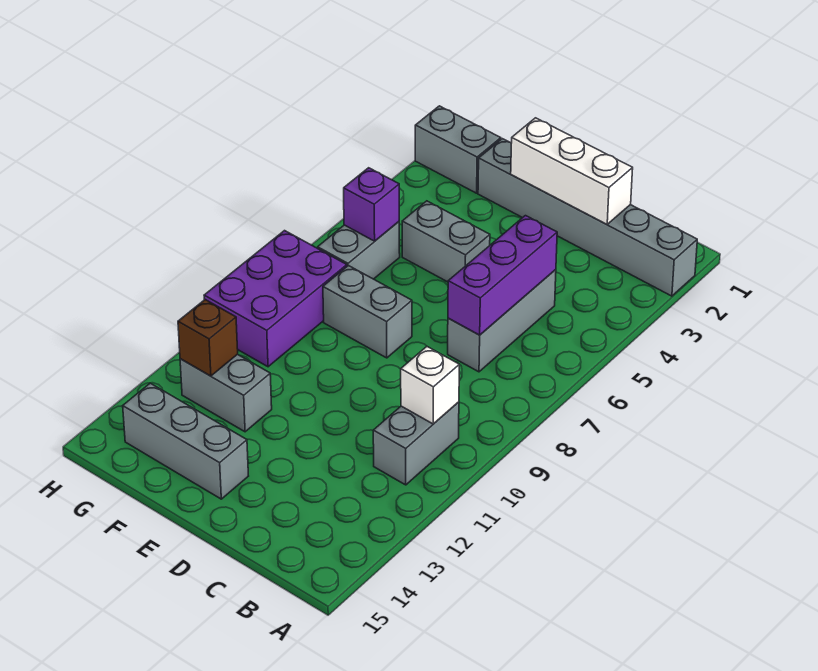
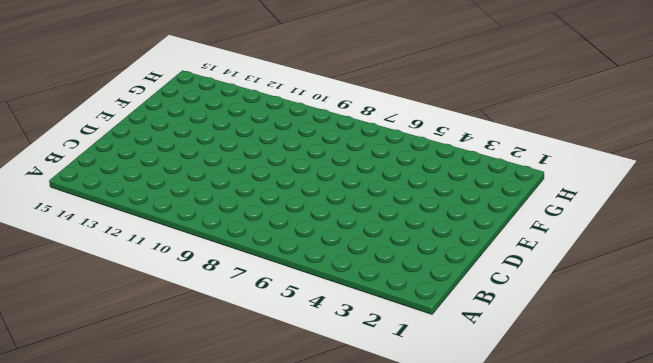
none -> grey brick A2:F2 level 1
none -> grey brick B10:B11 level 1
none -> grey brick C5:C7 level 1

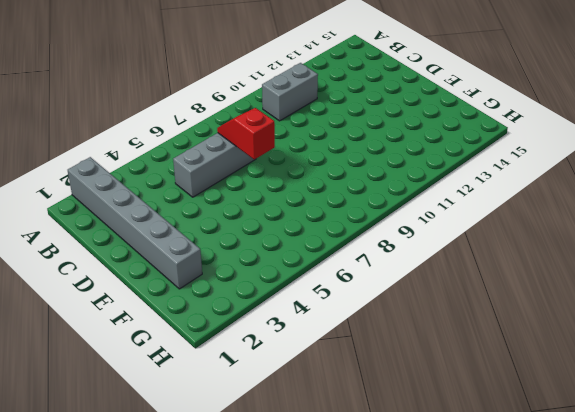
red slope C7:D7 level 2 top D -> purple brick C5:C7 level 2
none -> grey brick E5:F5 level 1
none -> grey brick E8:F8 level 1
none -> grey brick E14:G14 level 1

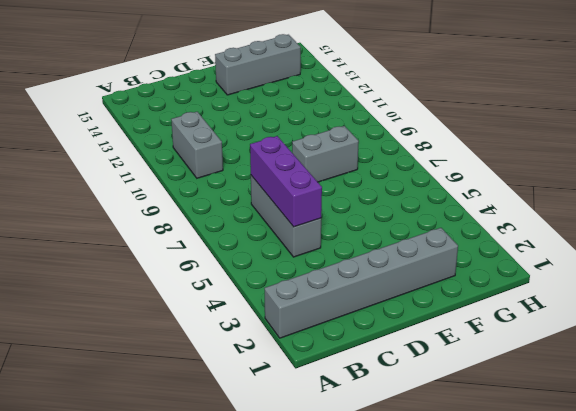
none -> grey brick E5:F5 level 1
none -> grey brick F12:G12 level 1
none -> grey brick G2:H2 level 1

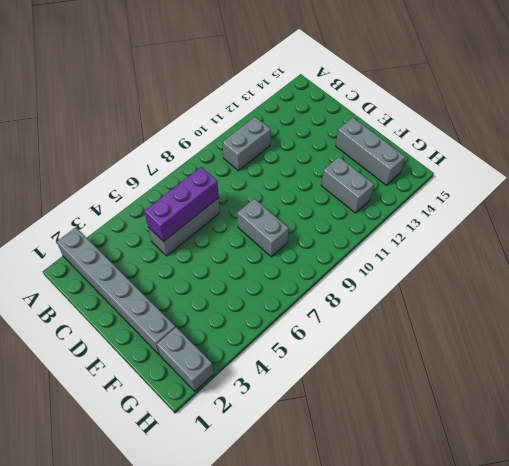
none -> grey brick E5:F5 level 1
none -> grey brick G6:G7 level 1
none -> purple brick G8:H10 level 1

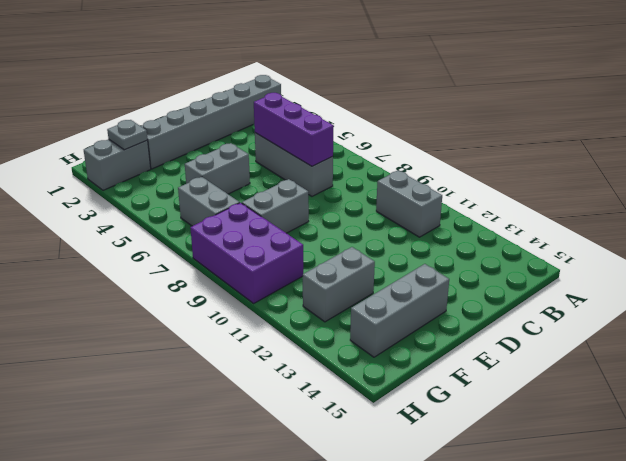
grey plate G2 level 2 -> none
none -> white brick B10 level 2
none -> white brick C2:E2 level 2
none -> purple brick G6 level 2

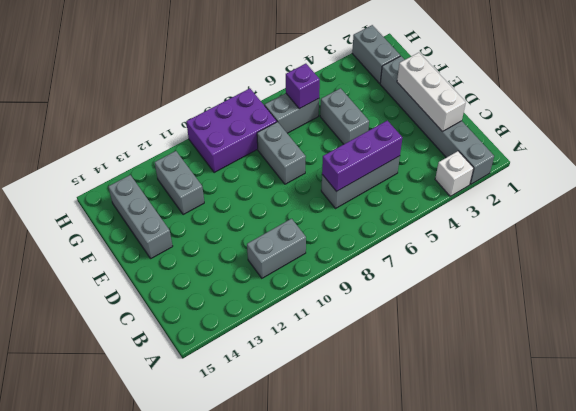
white brick A3 level 1 -> white brick B10 level 2
none -> brown brick G12 level 2

